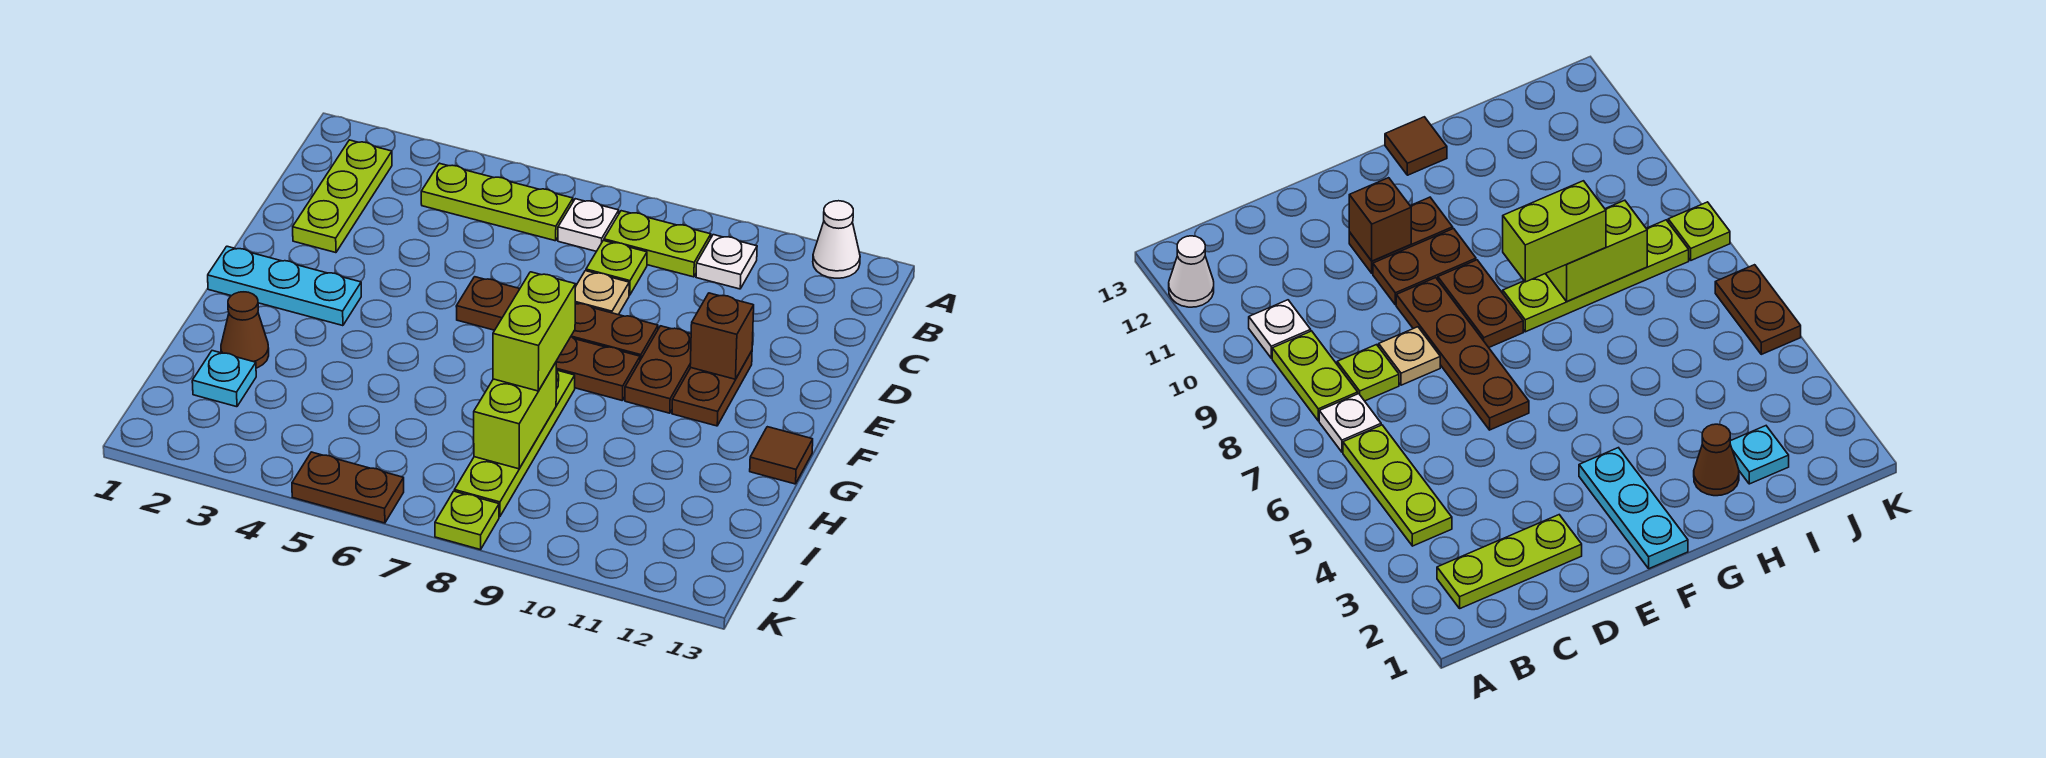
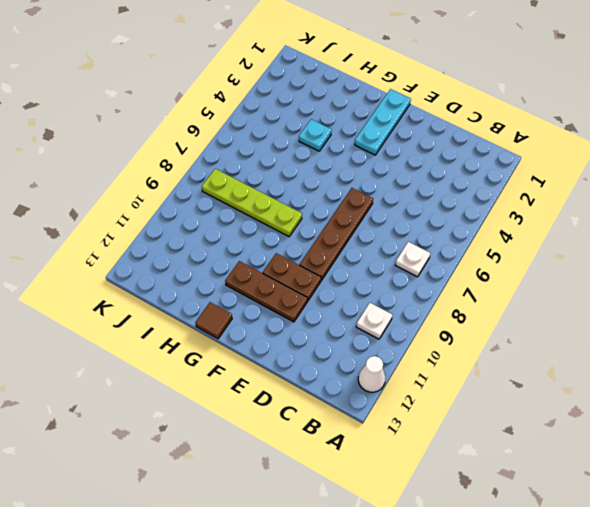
brown plate E11:G11 level 1 -> brown plate E11:F11 level 1
cyan plate H4 level 1 -> cyan plate I2 level 1
none -> lime plate B2:D2 level 1
none -> lime plate B4:B6 level 1
none -> lime plate B8:B9 level 1

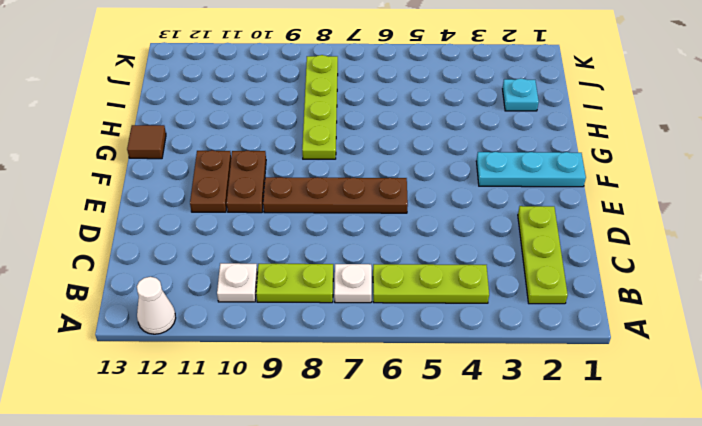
none -> lime plate C8 level 1
none -> tan plate D8 level 1
none -> brown plate F8:F9 level 1

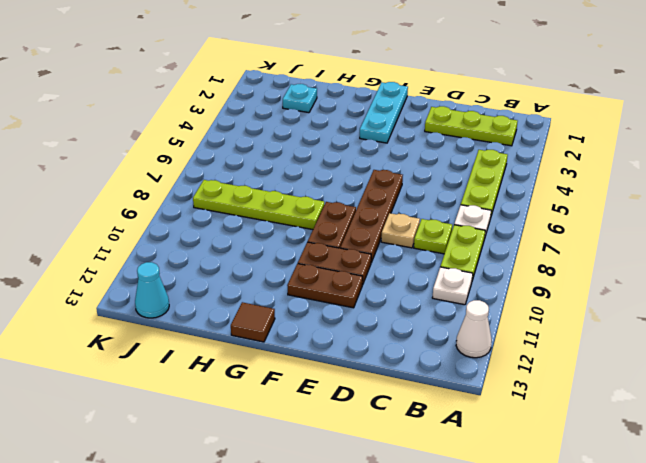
cyan cone J13 level 1 -> none
none -> brown cone H2 level 1
none -> brown plate K5:K6 level 1
none -> lime plate K8 level 1

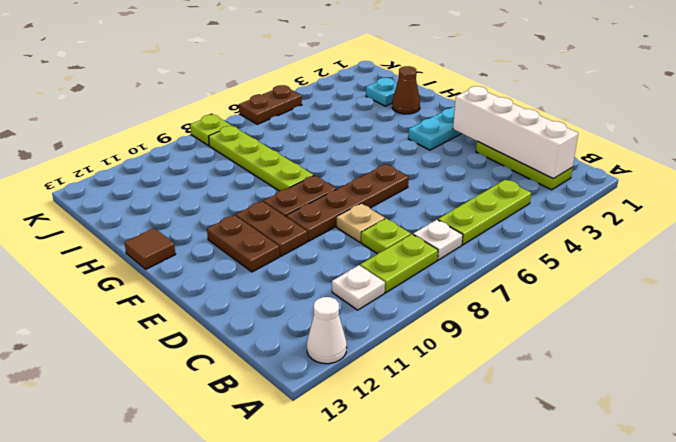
white brick B2:E2 level 2 -> none
none -> brown brick E11 level 2
none -> lime brick H8:I8 level 2
none -> lime brick G8:H8 level 3

